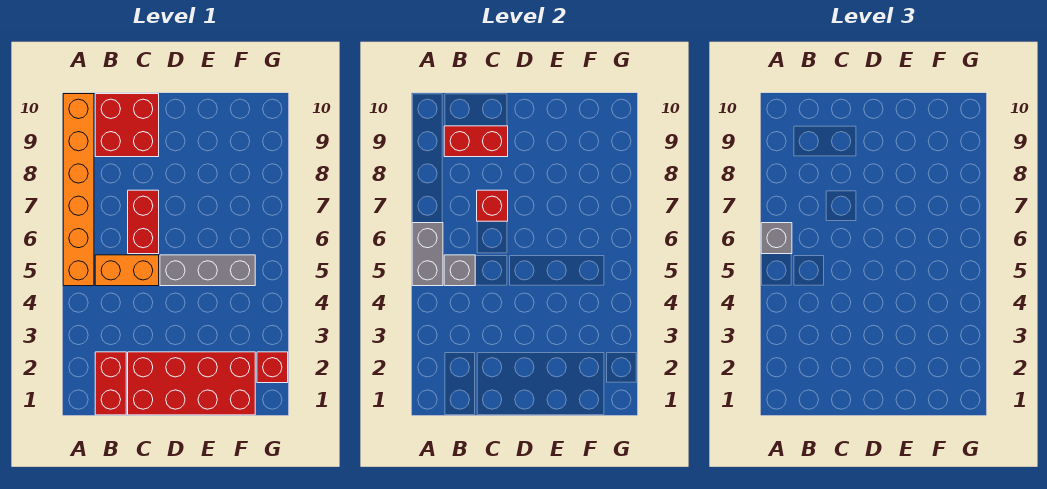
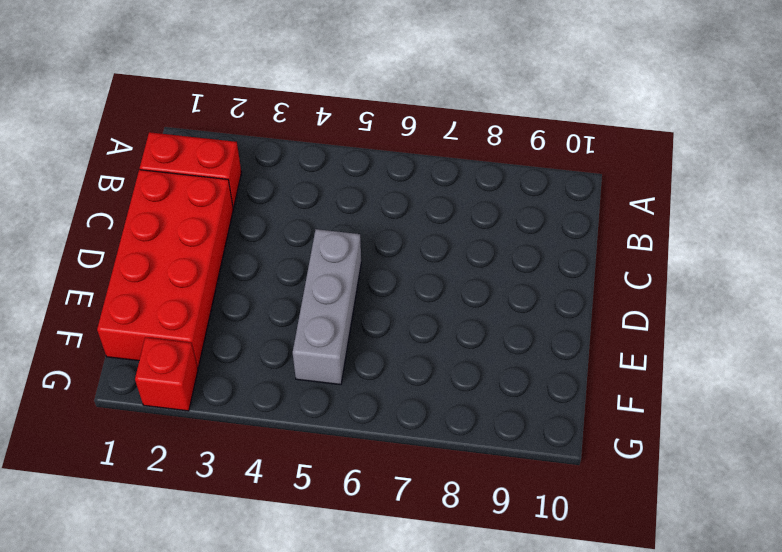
none -> orange brick A5:A10 level 1
none -> orange brick B5:C5 level 1
none -> red brick B9:C10 level 1

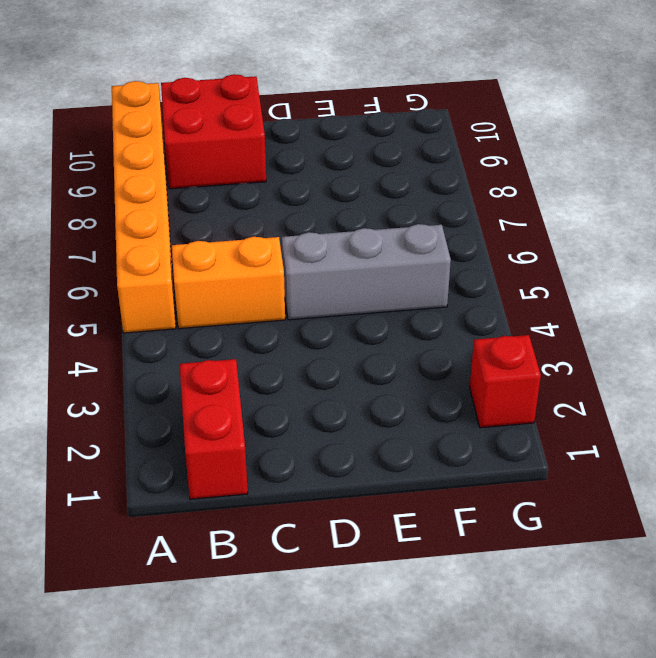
none -> red brick C1:F2 level 1
none -> red brick C6:C7 level 1
none -> grey brick A5:A6 level 2

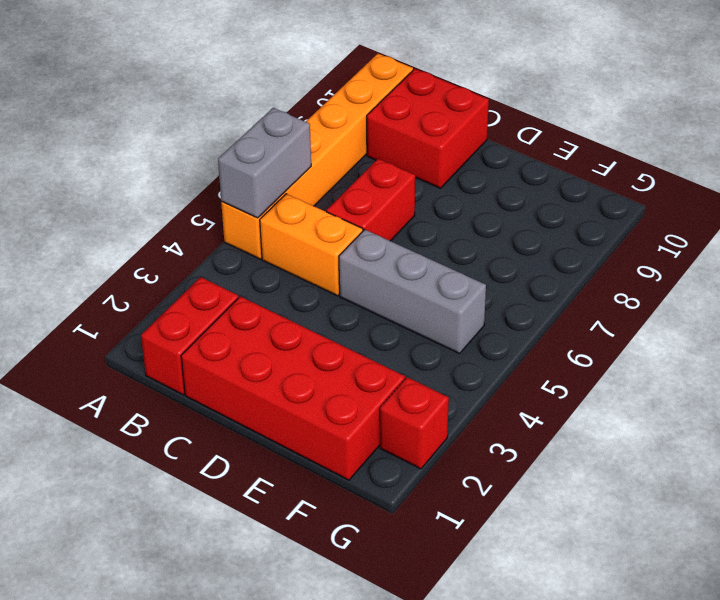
none -> grey brick B5 level 2
none -> red brick B9:C9 level 2
none -> red brick C7 level 2

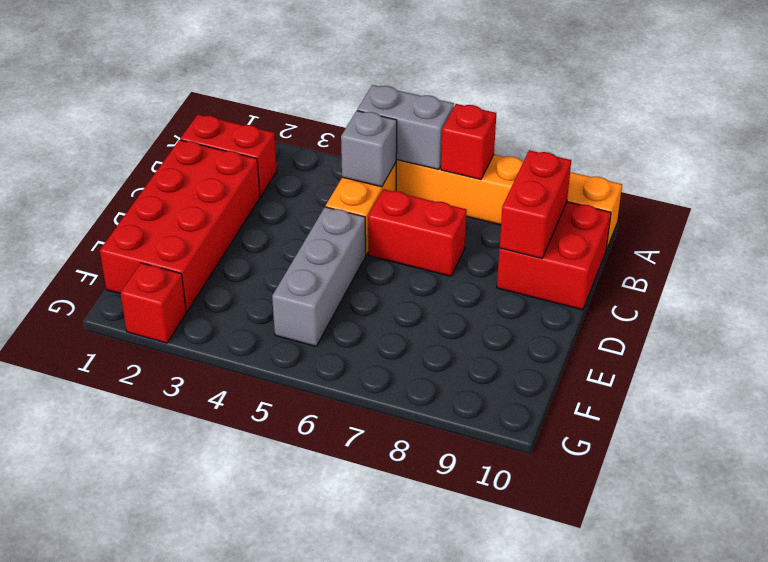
red brick A7 level 2 -> red brick C7 level 2
none -> grey brick A6 level 3

